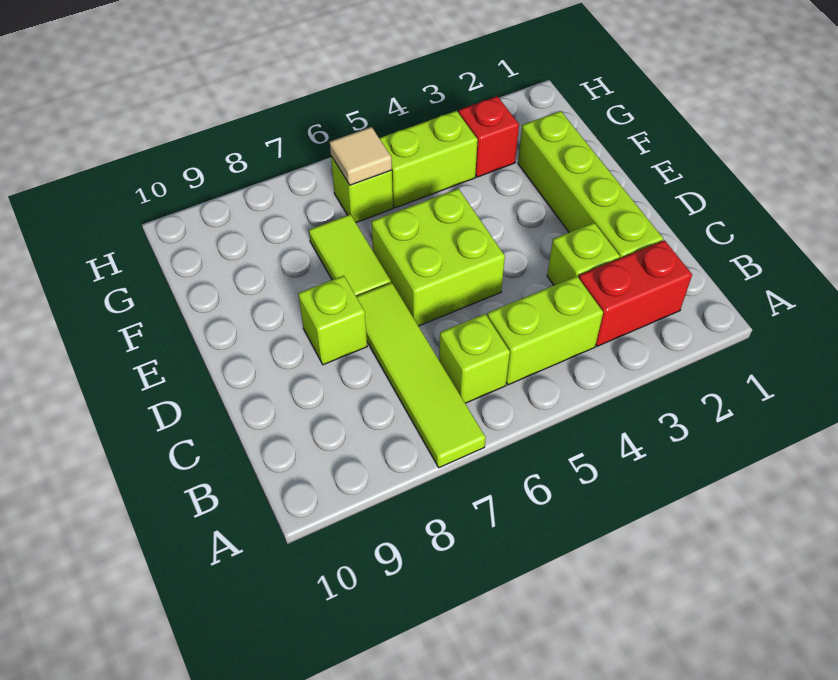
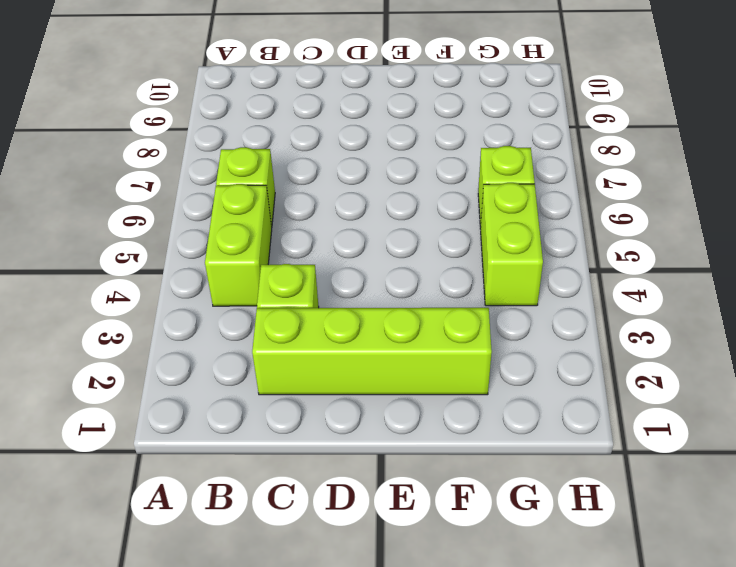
none -> lime tile A7:D7 level 1
none -> red brick B2:B3 level 1
none -> lime brick D5:E6 level 1

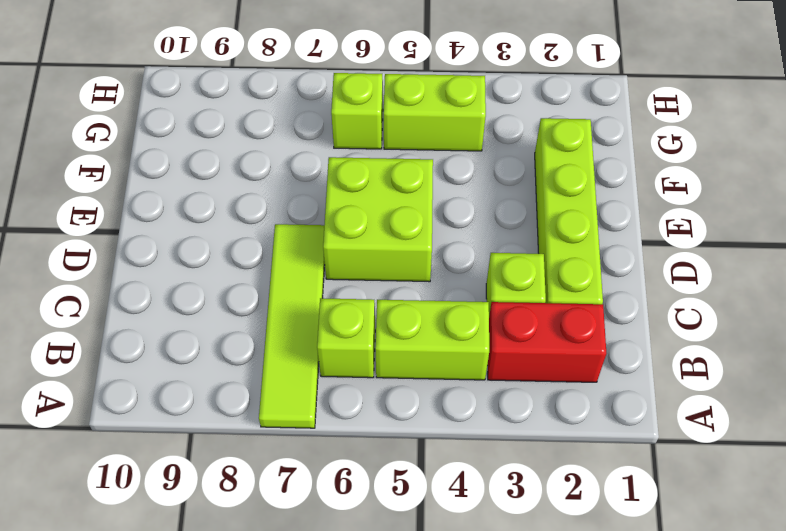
none -> lime brick D8 level 1
none -> lime tile E7:F7 level 1
none -> red brick G3 level 1

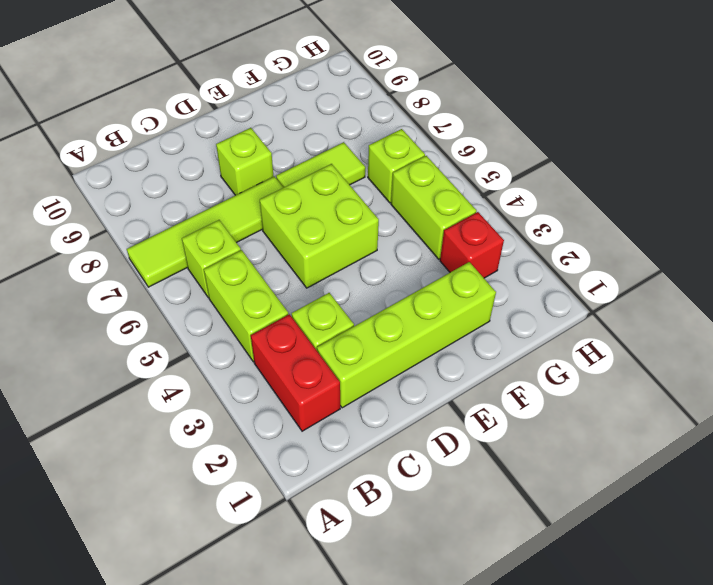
none -> tan tile G6 level 2

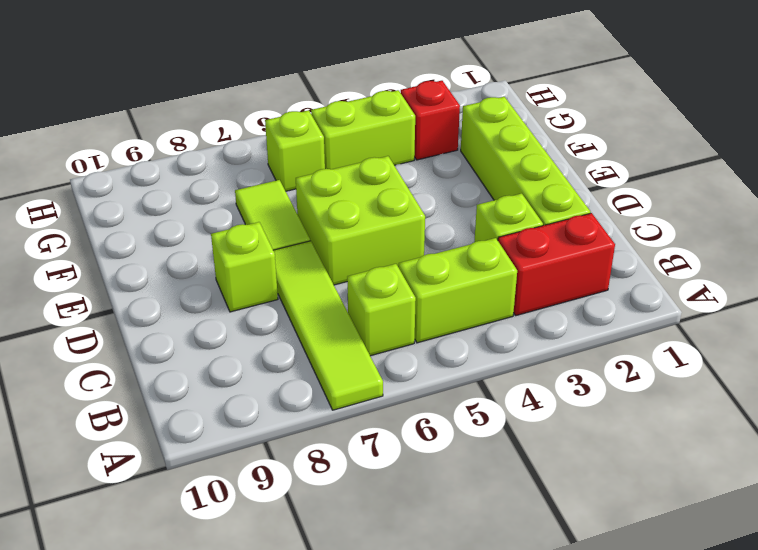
none -> tan tile G6 level 2

